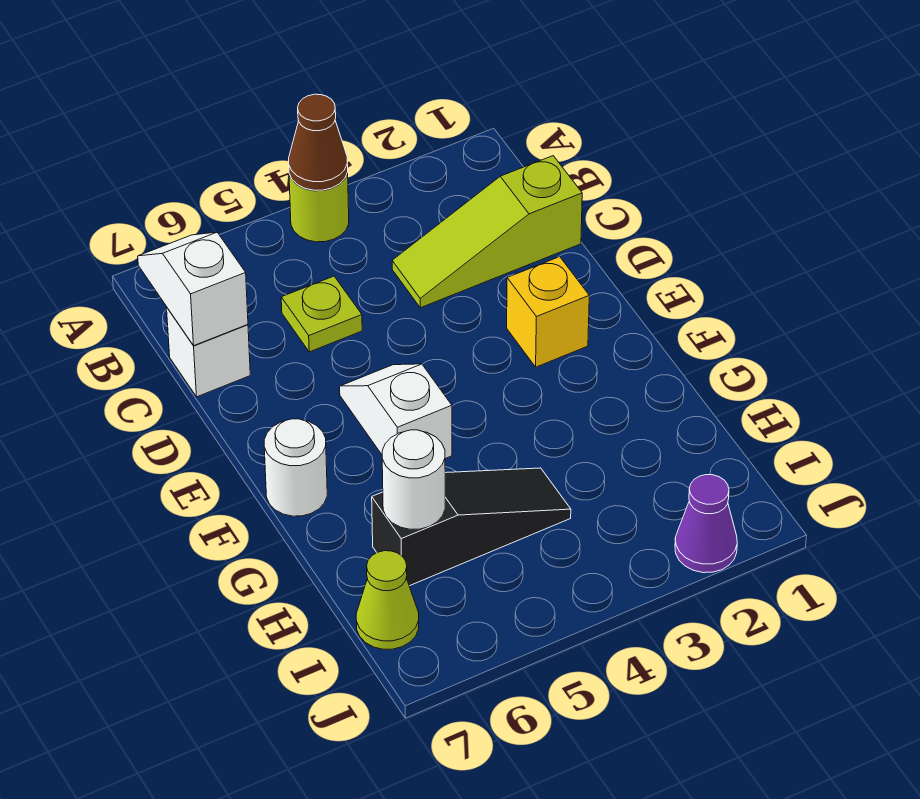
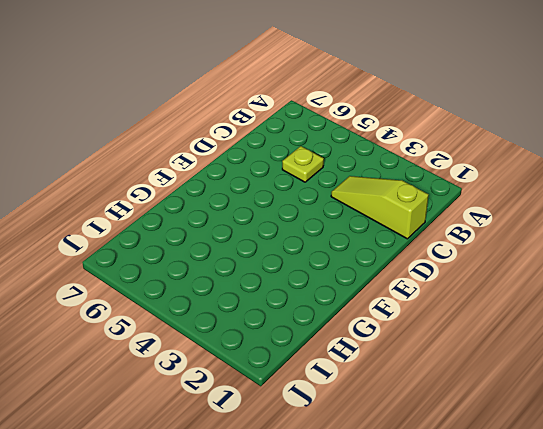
none -> lime round brick A4 level 1
none -> white brick C7 level 1
none -> yellow brick E2 level 1

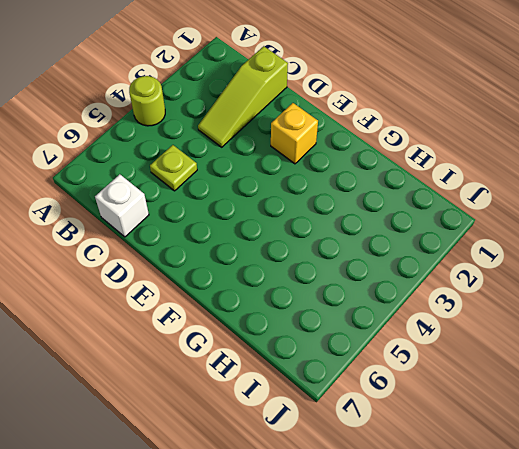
none -> white slope E5:F5 level 1 top F
none -> white round brick F7 level 1
none -> black slope H4:H6 level 1 top 6

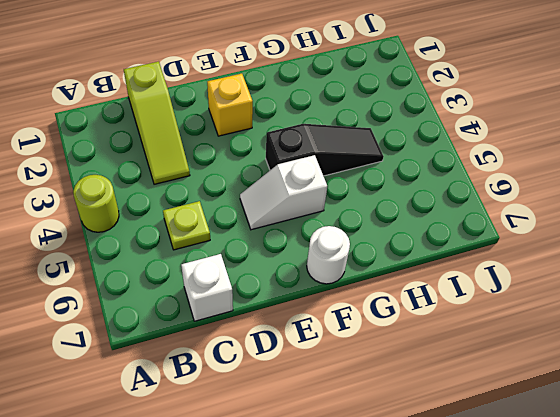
black slope F4:H4 level 1 top F -> black slope H4:H6 level 1 top 6
none -> lime cone I7 level 1
none -> purple cone J2 level 1
none -> brown cone A4 level 2

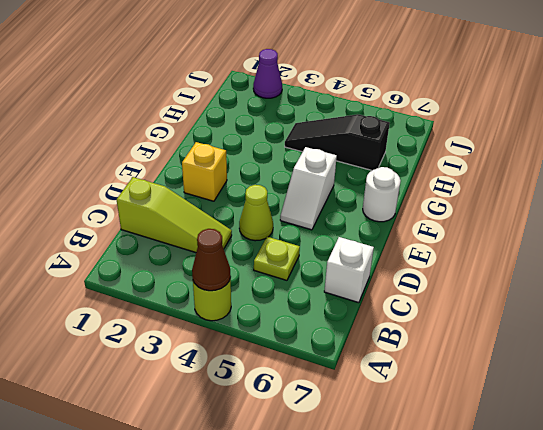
lime cone D4 level 1 -> lime cone I7 level 1
none -> white slope B7:C7 level 2 top C
none -> white round brick H6 level 2

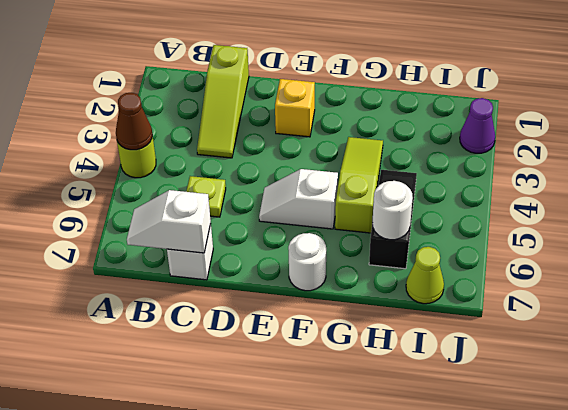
lime slope G3:G5 level 1 top 5 -> none

